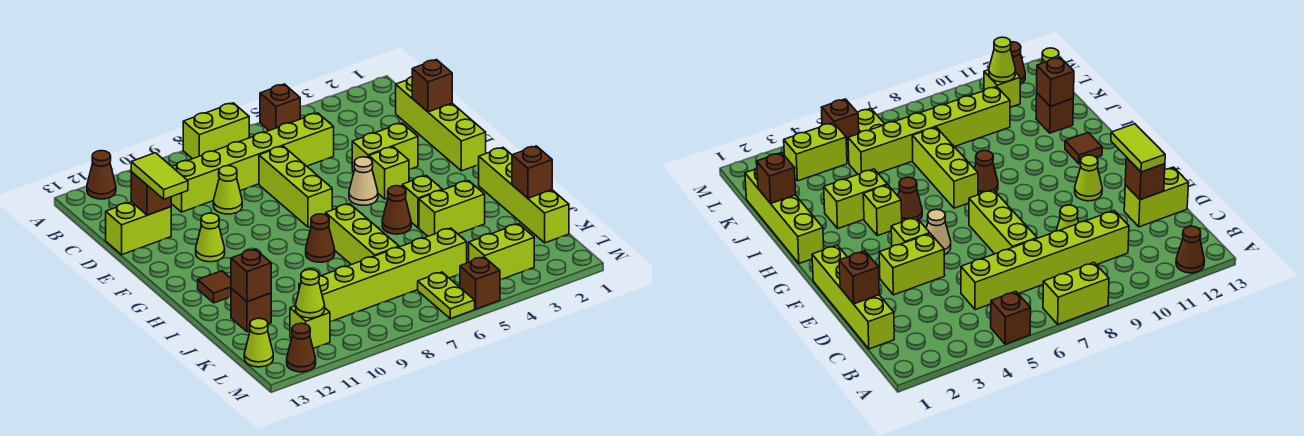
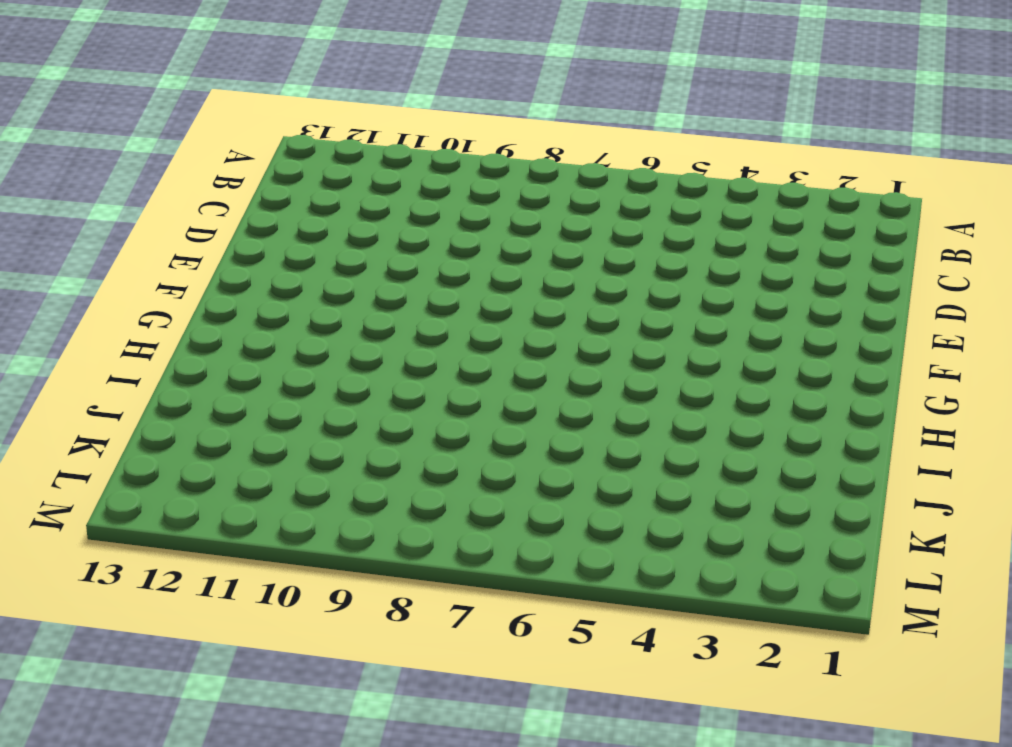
none -> brown brick A5 level 1
none -> lime brick A7:A8 level 1
none -> brown cone A12 level 1
none -> lime brick C1:F1 level 1

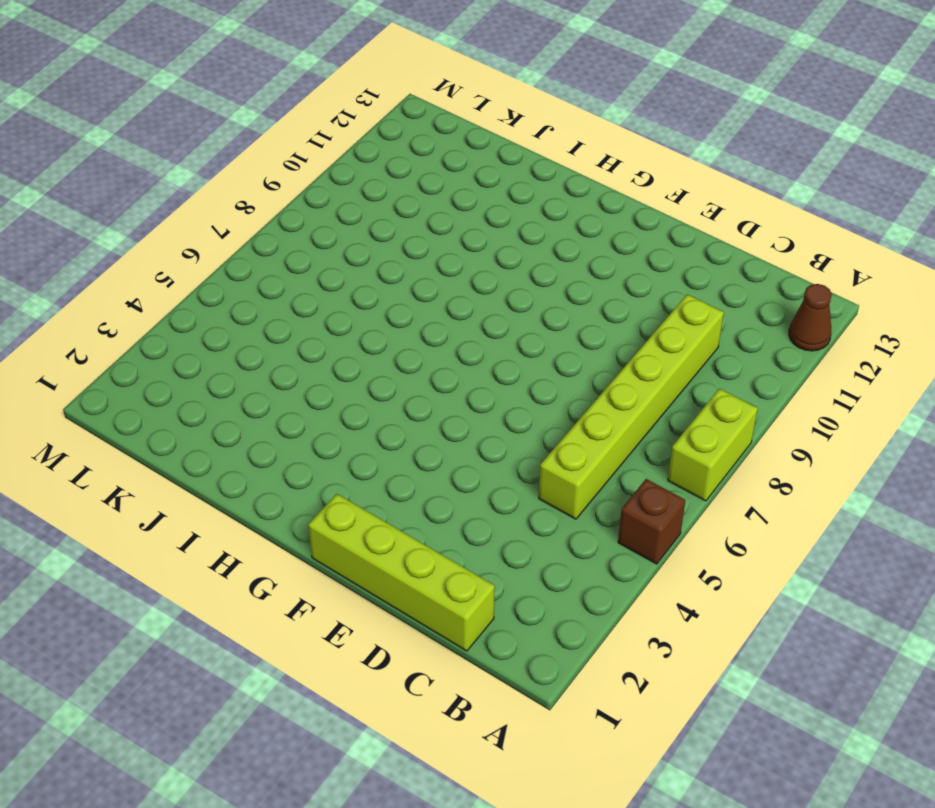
none -> lime brick D7:F7 level 1
none -> lime cone D9 level 1
none -> lime brick D12:D13 level 1
none -> lime brick E3:E4 level 1

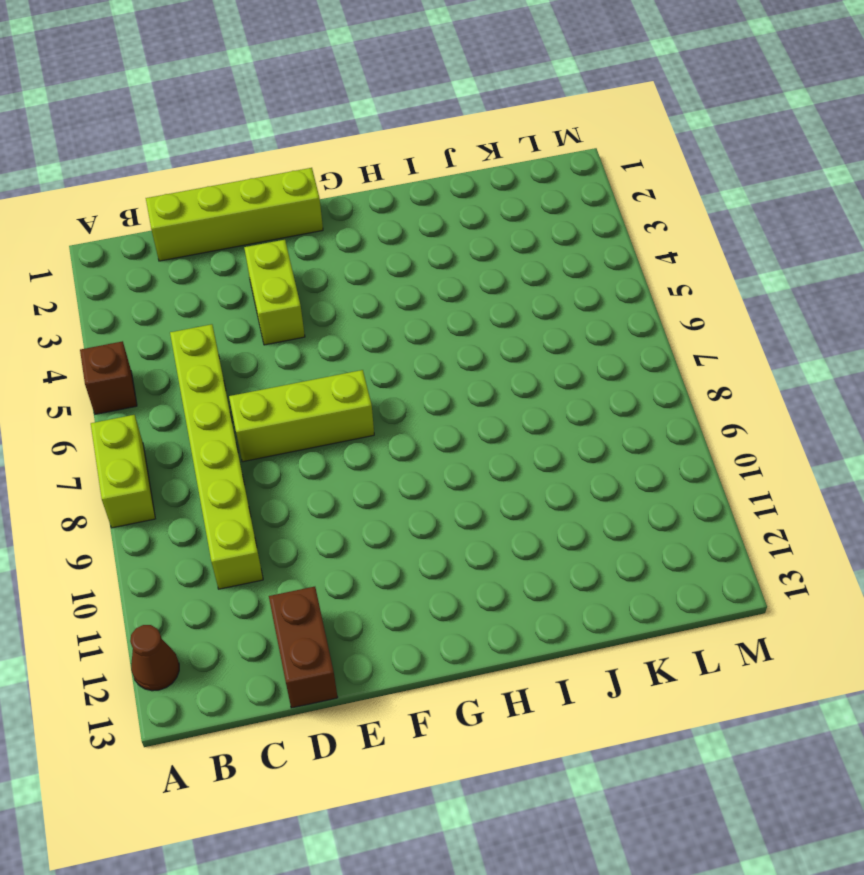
brown brick D12:D13 level 1 -> lime brick D12:D13 level 1
none -> lime cone D9 level 1
none -> lime brick F4 level 1
none -> tan cone F5 level 1
none -> lime cone F11 level 1

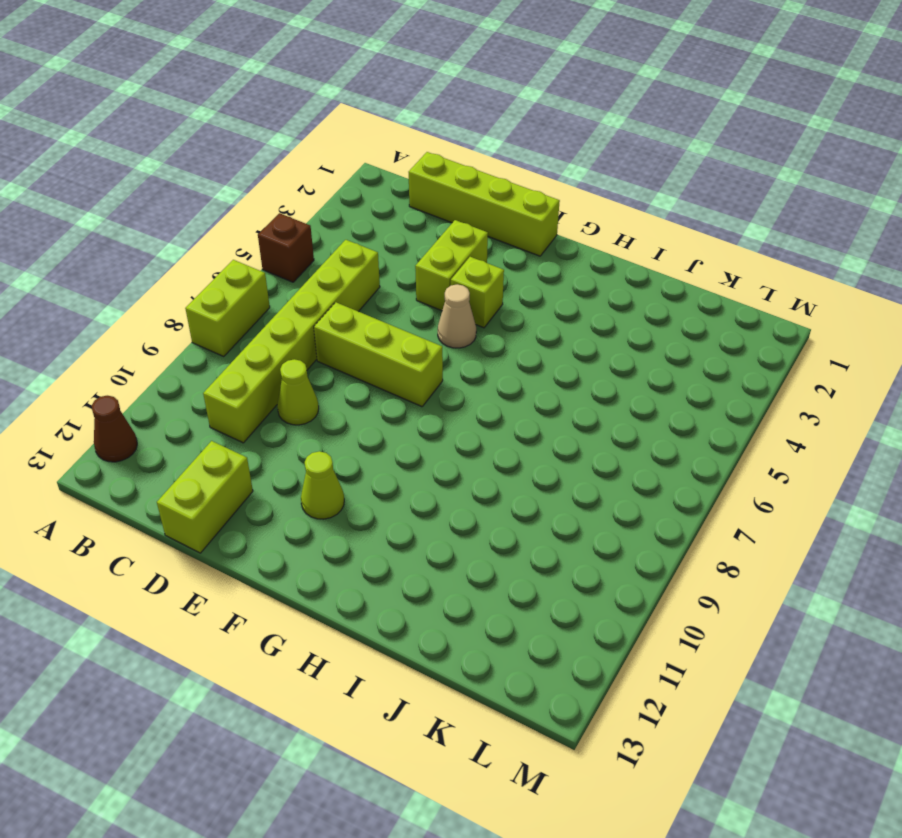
none -> lime brick H1:K1 level 1
none -> lime brick H4 level 1
none -> brown cone H5 level 1
none -> lime brick H7:J7 level 1

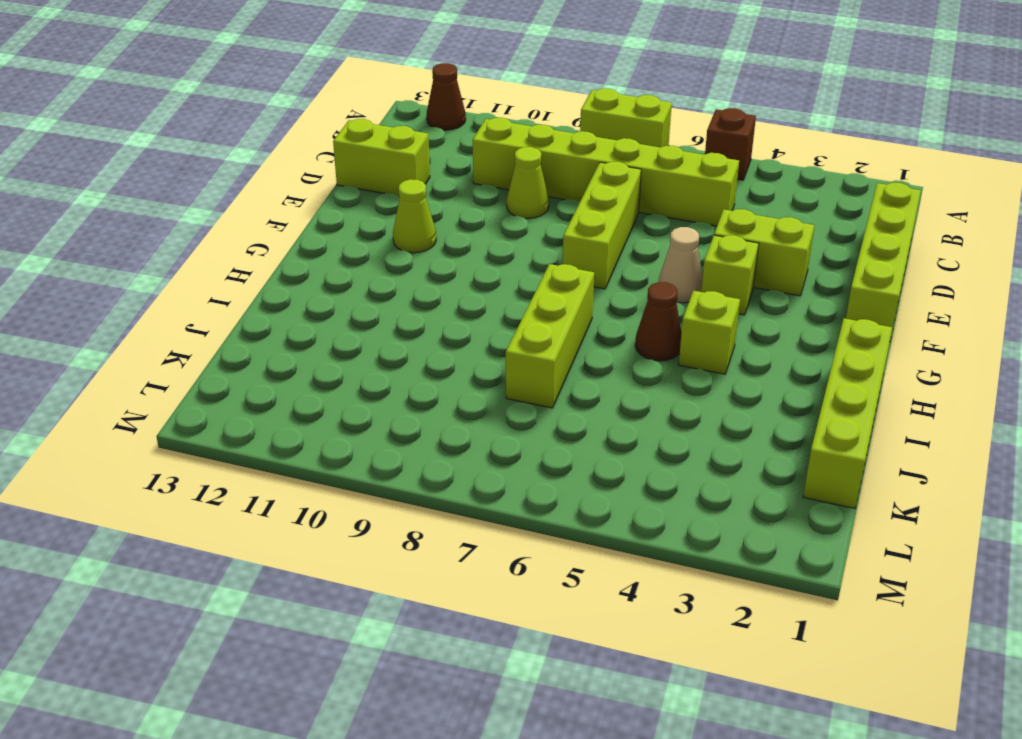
none -> brown cone H8 level 1
none -> brown tile H12 level 1
none -> lime brick I3:I4 level 1
none -> brown brick J12 level 1

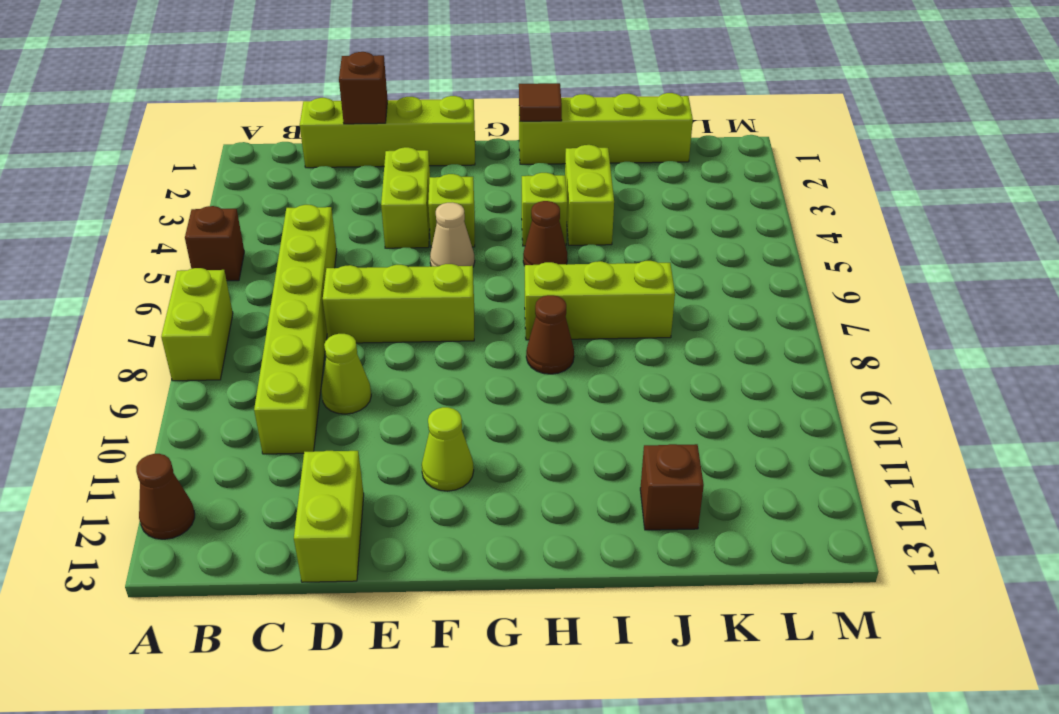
brown tile H1 level 2 -> brown tile H12 level 1
none -> lime brick K5:K10 level 1
none -> lime brick L3:L4 level 1
none -> lime plate L6:M6 level 1
none -> lime brick L11 level 1

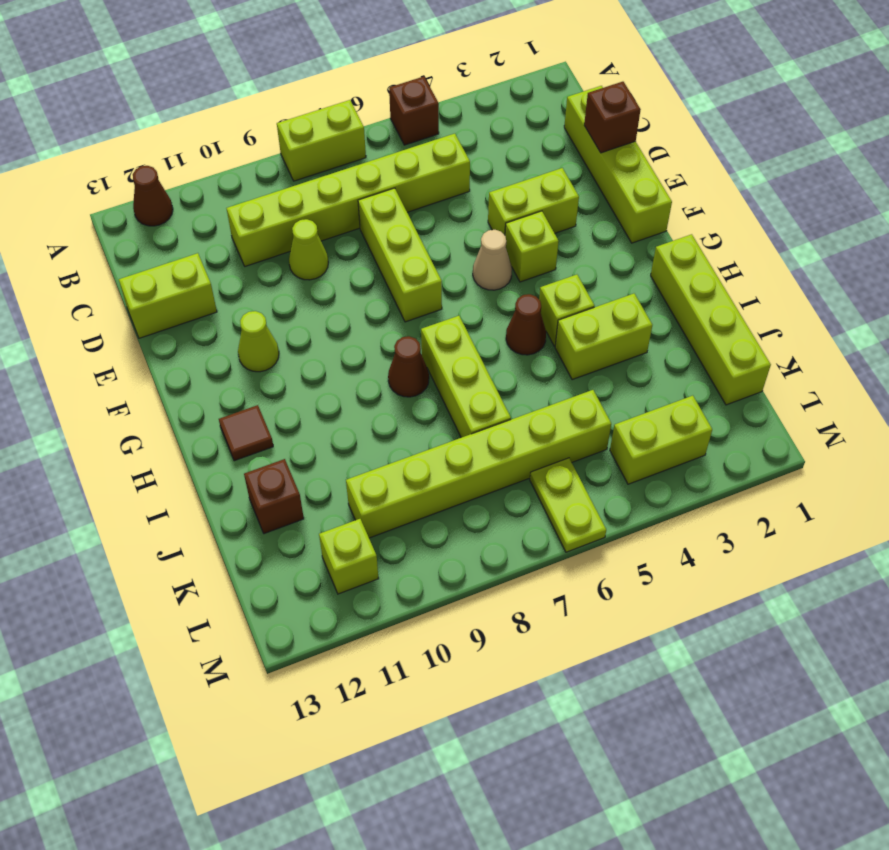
none -> lime cone L13 level 1
none -> brown brick M5 level 1
none -> brown cone M12 level 1
none -> brown brick D12 level 2

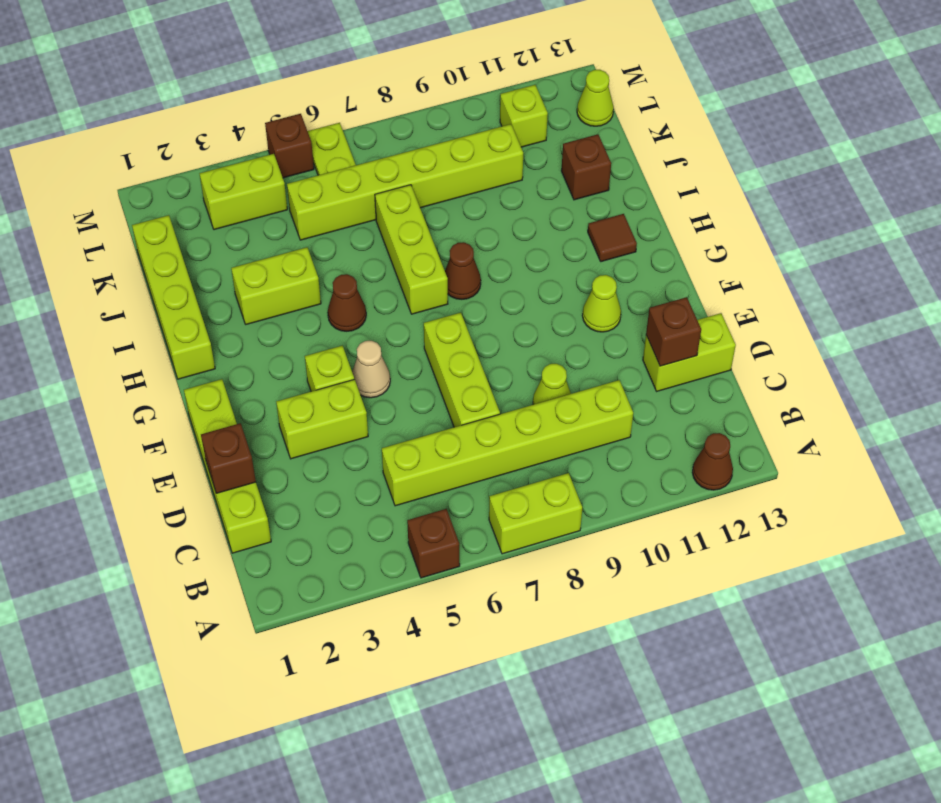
none -> lime brick H4 level 1
none -> brown cone M12 level 1
none -> brown brick J1 level 2
none -> brown brick J12 level 2

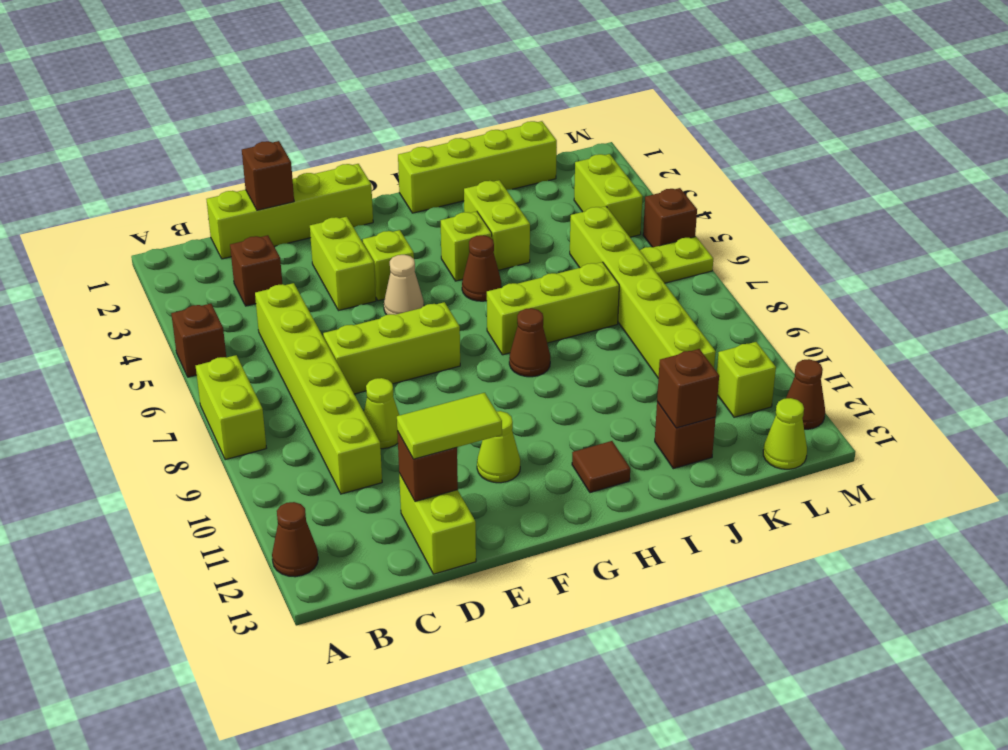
brown brick C3 level 1 -> brown brick J1 level 2
none -> lime cone L11 level 2

